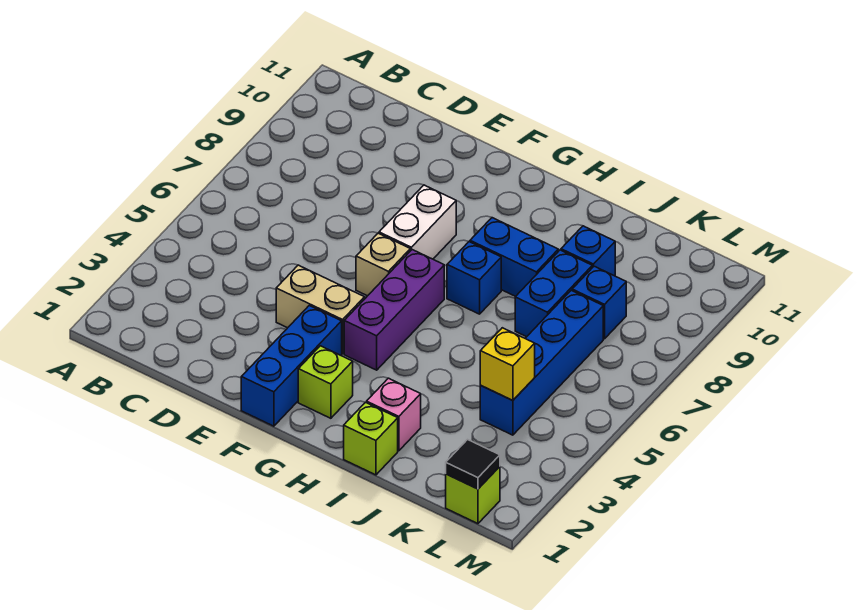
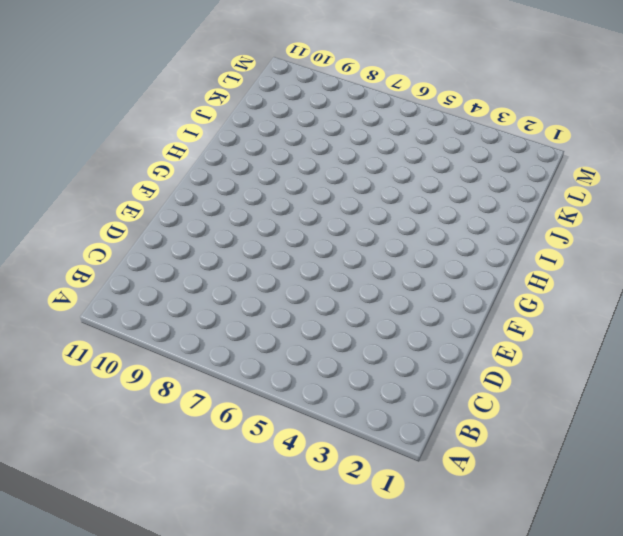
none -> tan brick E4:F4 level 1
none -> blue brick F1:F3 level 1
none -> tan brick F6 level 1

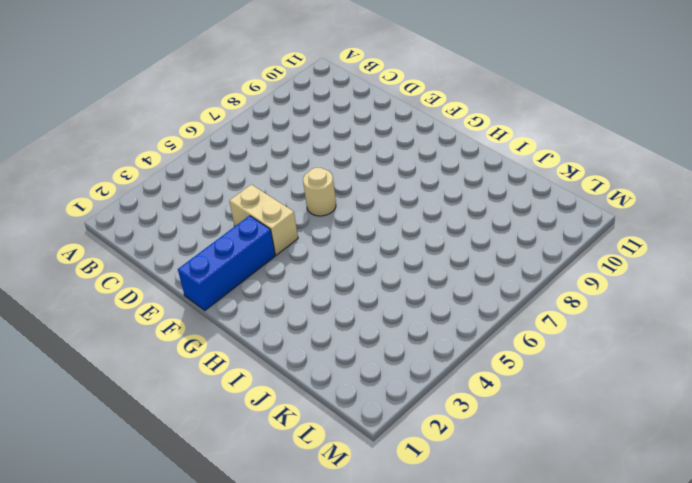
tan round brick F6 level 1 -> tan brick F6 level 1
none -> white brick F7:F8 level 1
none -> lime brick G2 level 1
none -> purple brick G4:G6 level 1

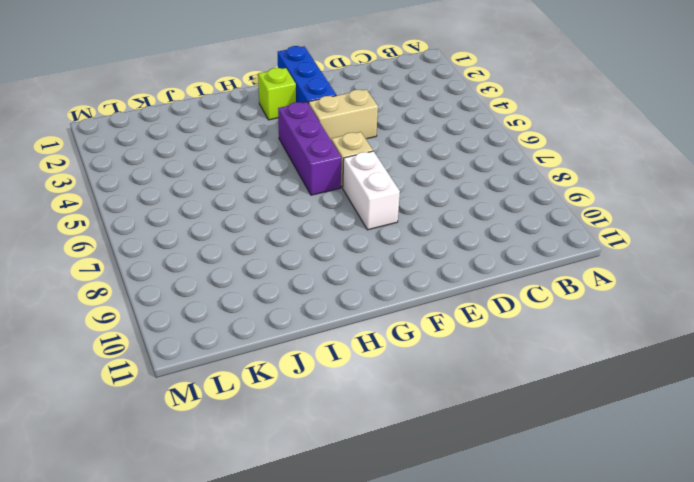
none -> blue brick H7 level 1
none -> blue brick H8:I8 level 1
none -> lime brick I1 level 1

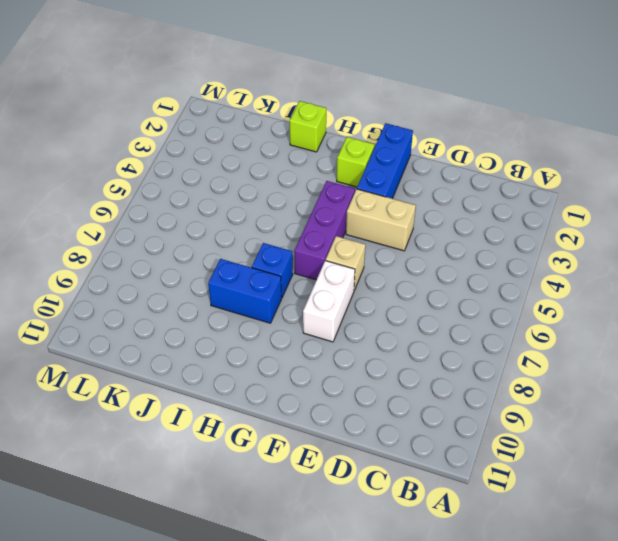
none -> pink brick I2 level 1
none -> blue brick J7:J8 level 1
none -> blue brick J9 level 1

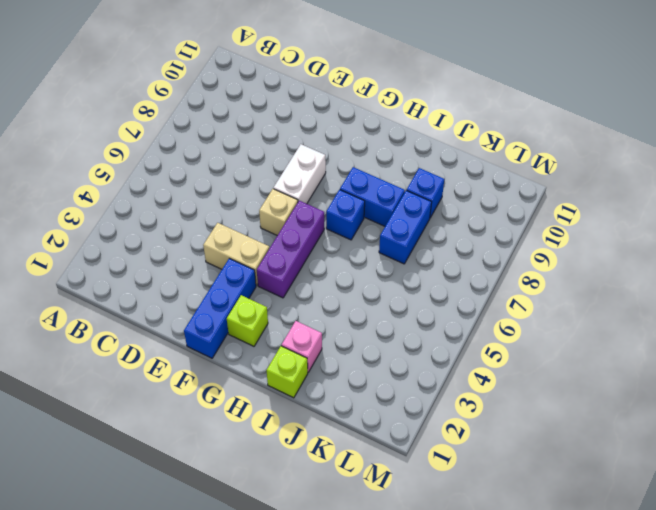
none -> blue brick K4:K7 level 1
none -> blue brick K8 level 1
none -> lime brick L1 level 1

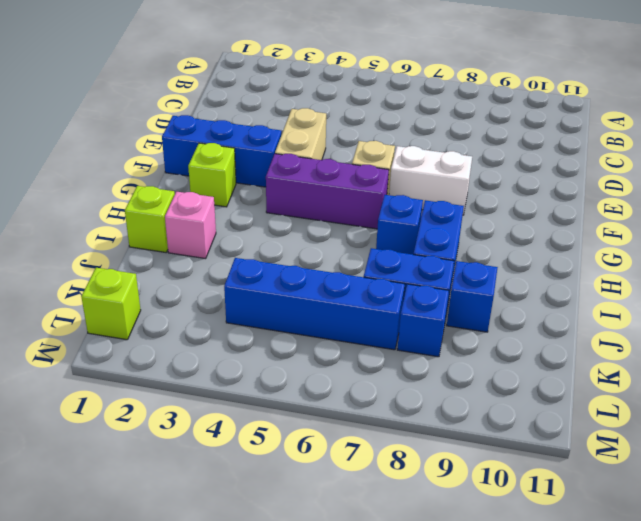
none -> yellow brick K4 level 2
none -> black tile L1 level 2

